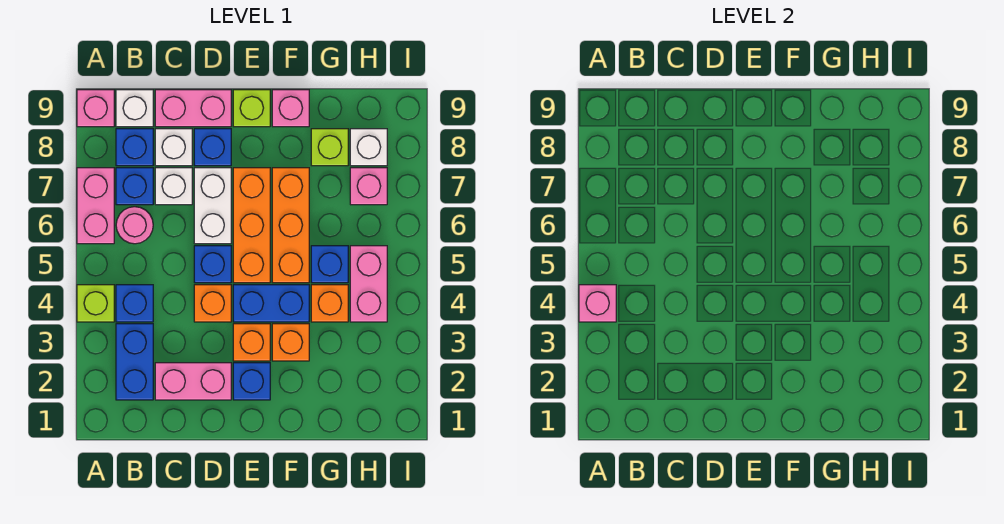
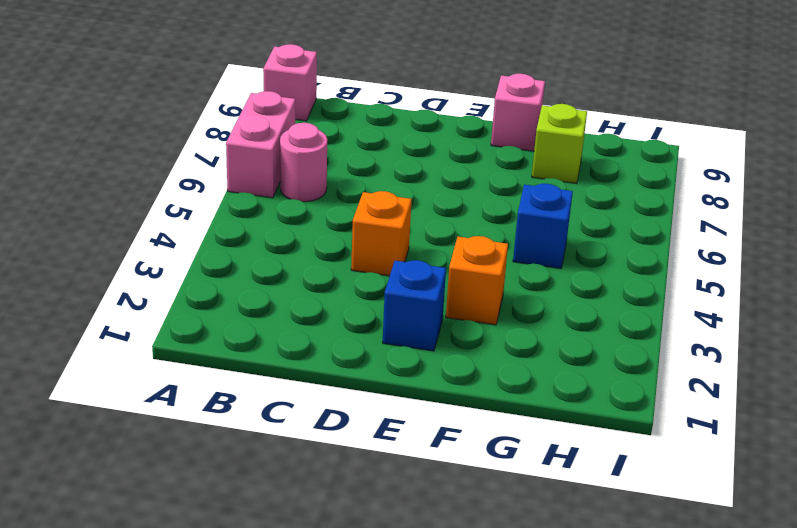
none -> lime brick A4 level 1
none -> blue brick B2:B3 level 1
none -> blue brick B4 level 1
none -> blue brick B7 level 1

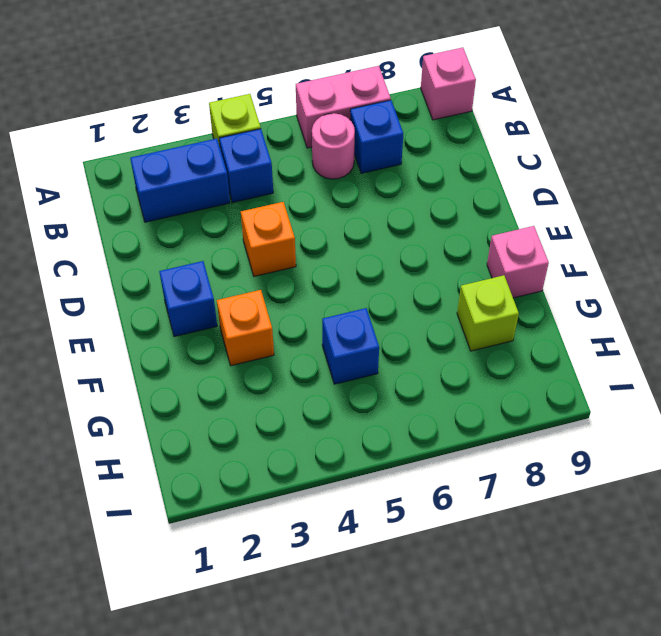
none -> blue brick B8 level 1
none -> white brick B9 level 1
none -> pink brick C2:D2 level 1
none -> white brick C7 level 1

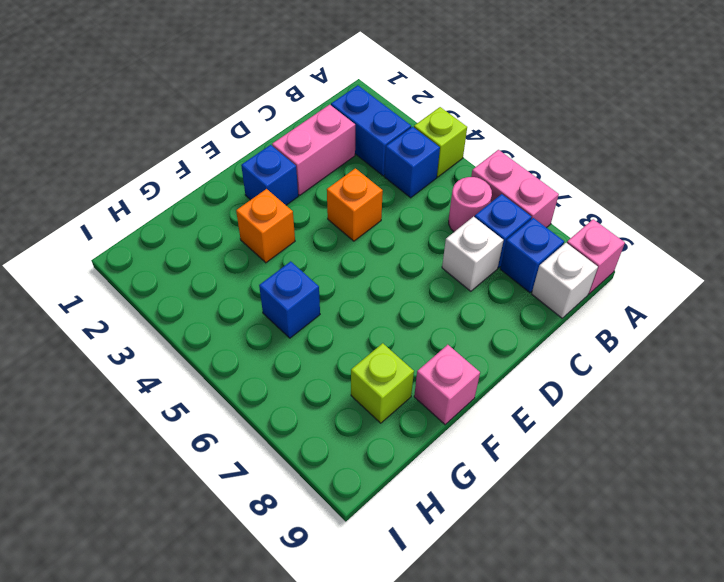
none -> white brick C8 level 1
none -> pink brick C9:D9 level 1
none -> blue brick D5 level 1
none -> white brick D6:D7 level 1

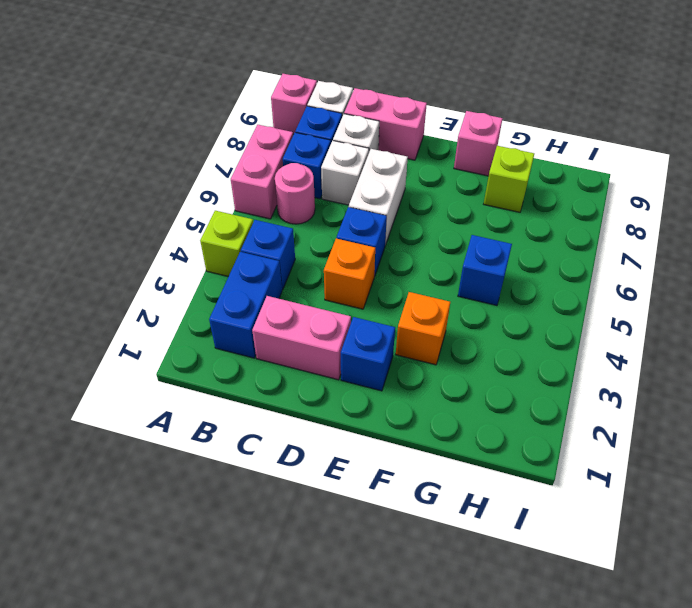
none -> blue brick D8 level 1
none -> orange brick E3 level 1
none -> blue brick E4:F4 level 1
none -> orange brick E5:E7 level 1

